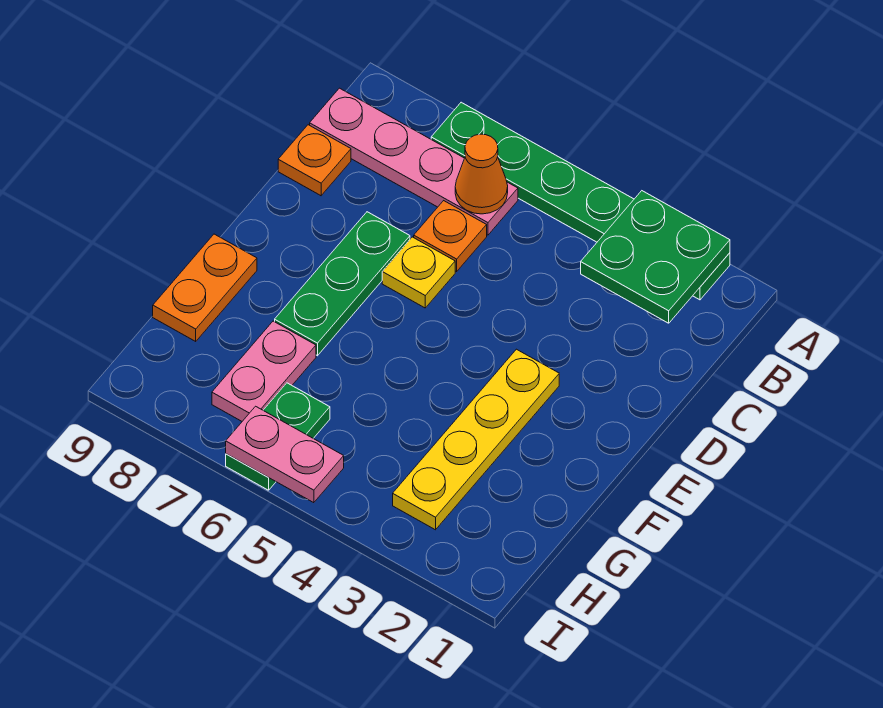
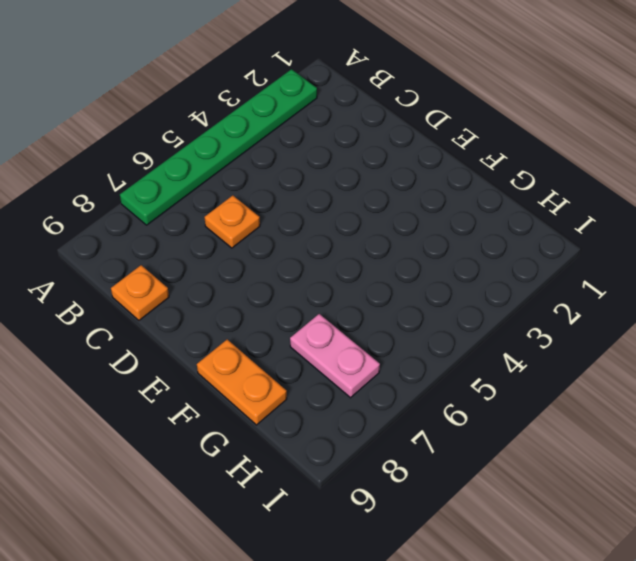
none -> pink plate B6:B9 level 1
none -> yellow plate D6 level 1
none -> green plate D7:F7 level 1

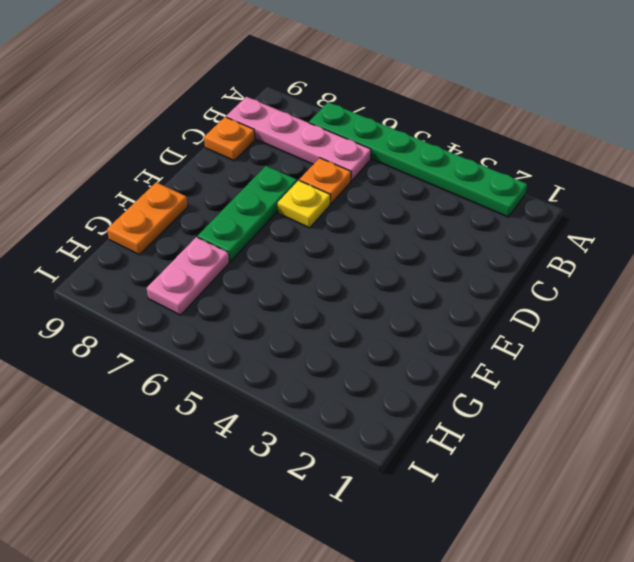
none -> yellow plate E3:H3 level 1
none -> green plate H6:I6 level 1
none -> green plate A2:B3 level 2

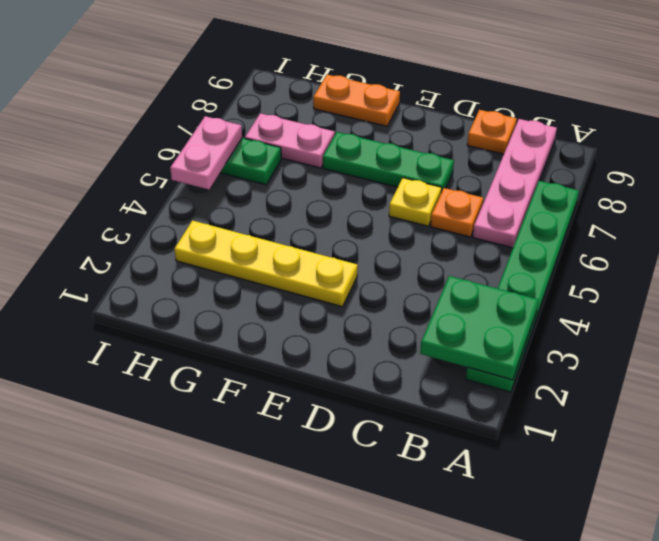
none -> orange cone B6 level 2

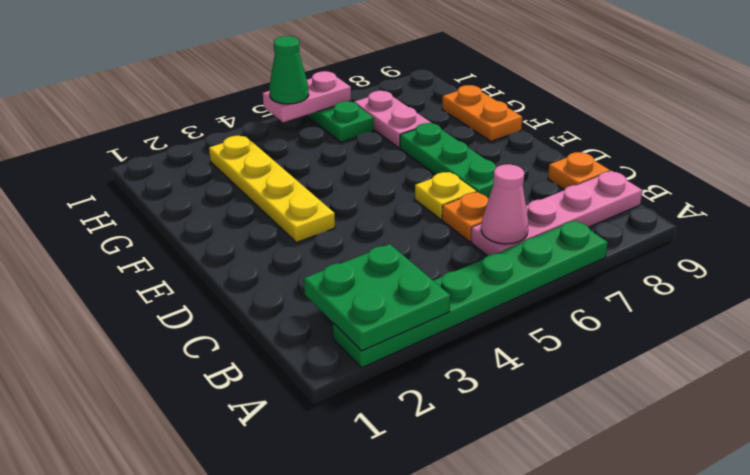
pink cone B6 level 2 -> orange cone B6 level 2
green cone I5 level 3 -> none

